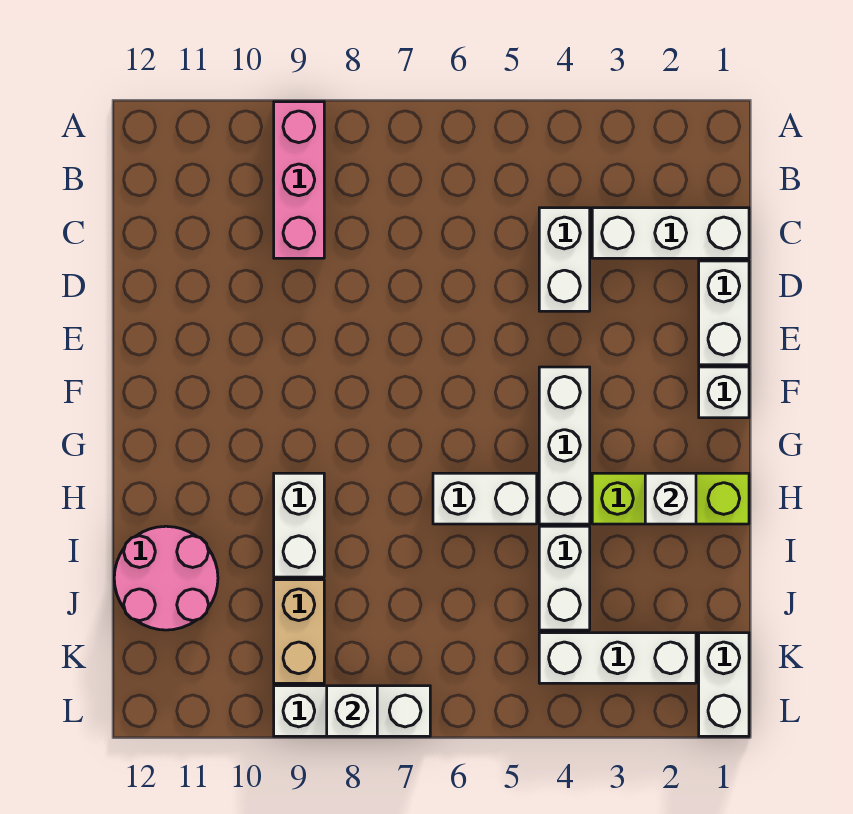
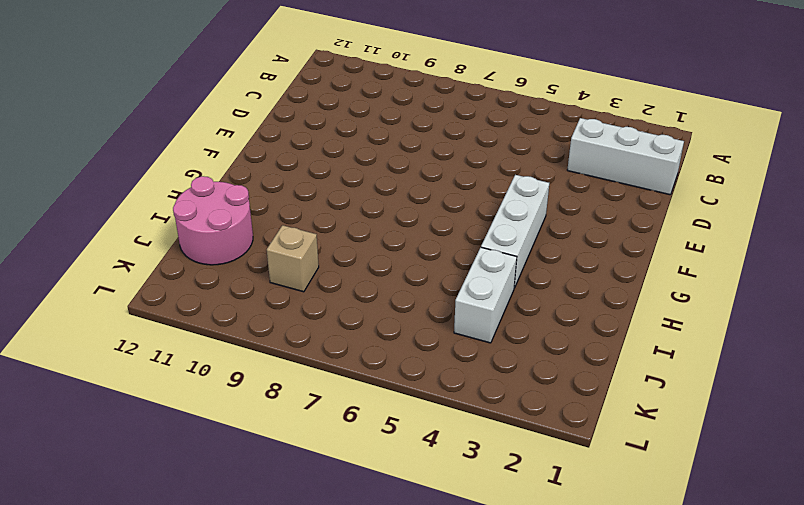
tan brick J9 level 1 -> tan brick J9:K9 level 1
none -> pink brick A9:C9 level 1
none -> white brick C4:D4 level 1
none -> white brick D1:E1 level 1

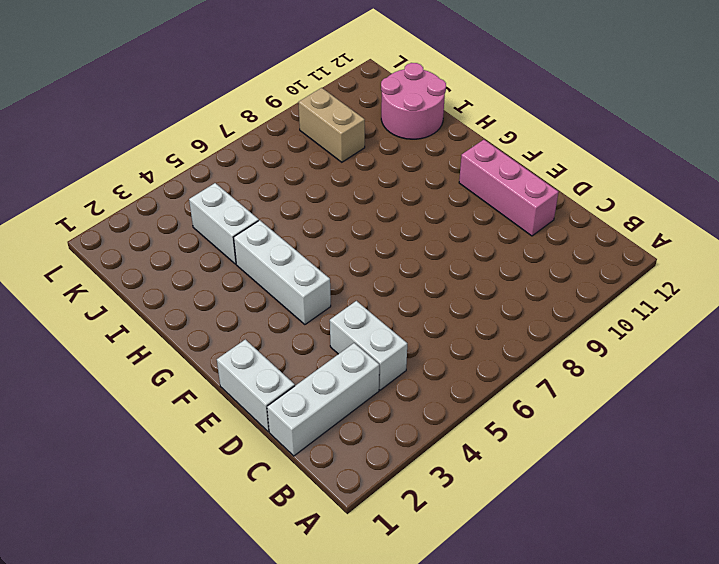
pink brick D11:F11 level 1 -> pink brick A9:C9 level 1
none -> white brick F1 level 1
none -> lime brick H1:H3 level 1
none -> white brick H5:H6 level 1

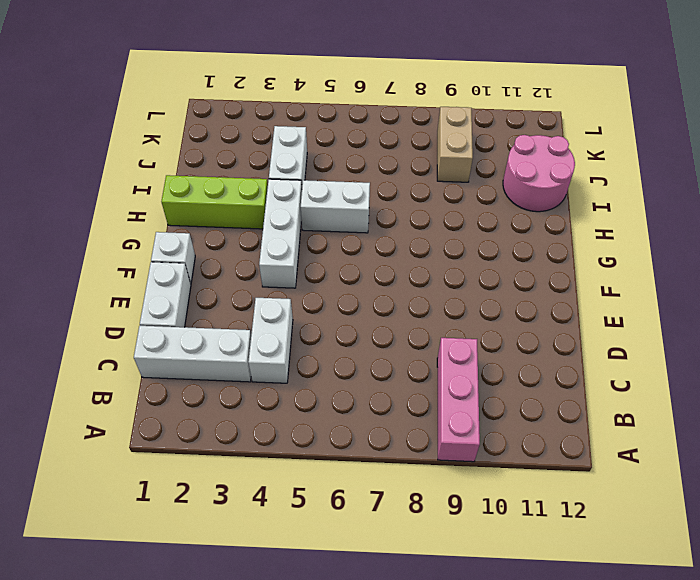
none -> white brick H9:I9 level 1
none -> white brick K1:L1 level 1
none -> white brick K2:K4 level 1

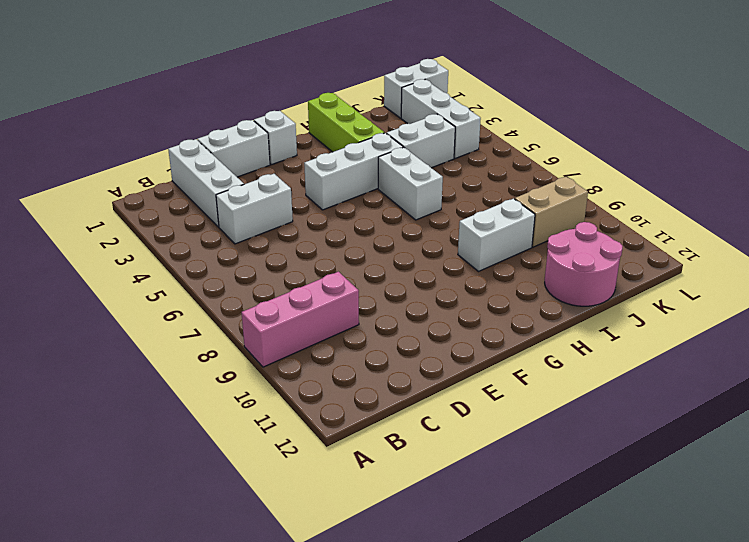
none -> white brick L7:L9 level 1
none -> white brick H2 level 2
none -> white brick L8 level 2

